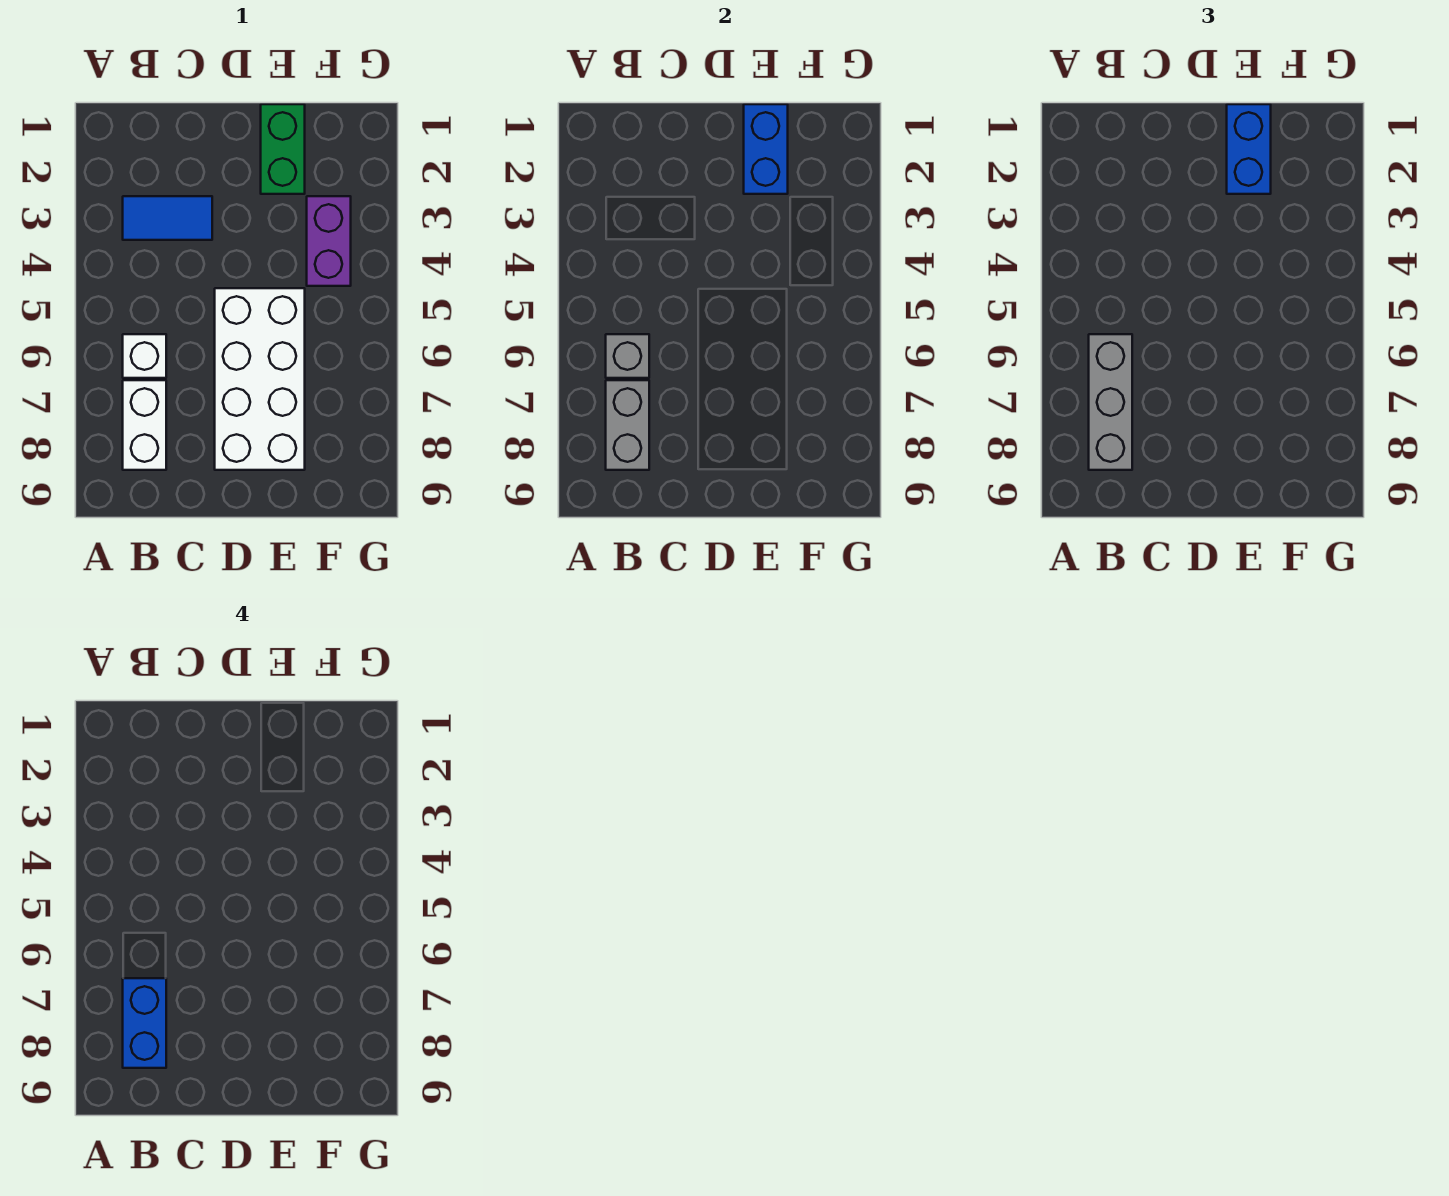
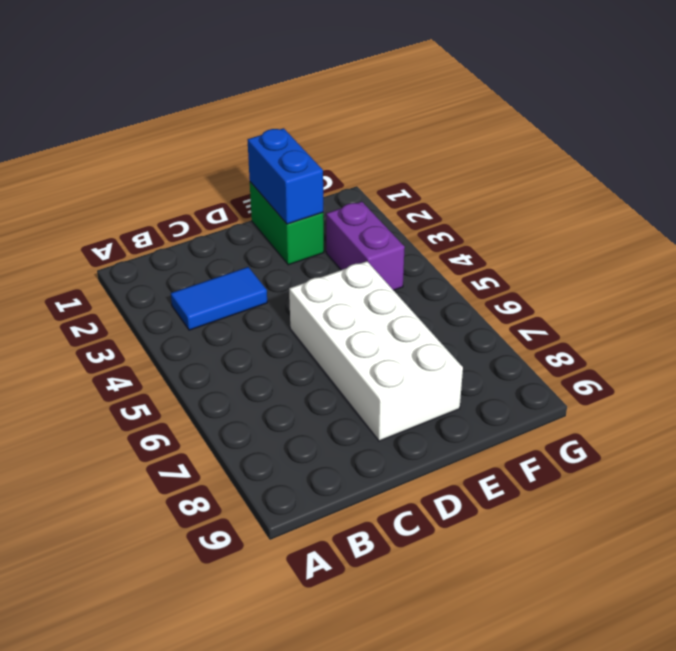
none -> white brick B6 level 1
none -> white brick B7:B8 level 1
none -> grey brick B6 level 2

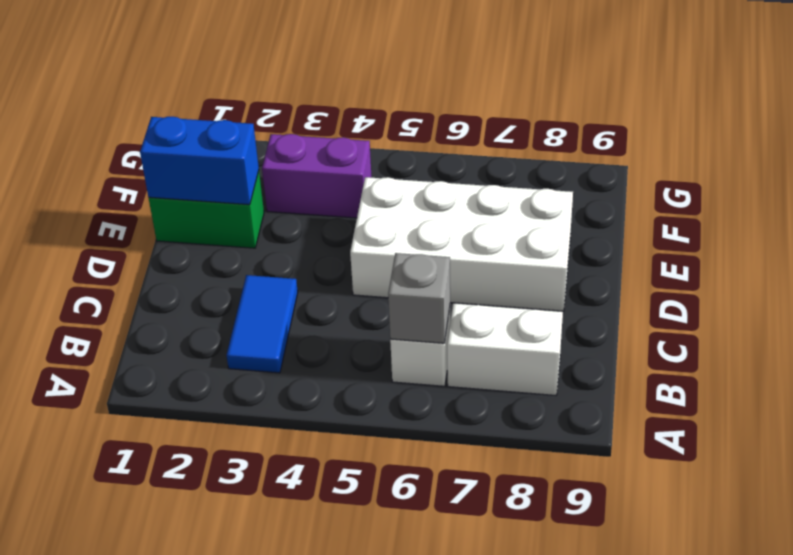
none -> grey brick B7:B8 level 2
none -> grey brick B6:B8 level 3
none -> blue brick E1:E2 level 3

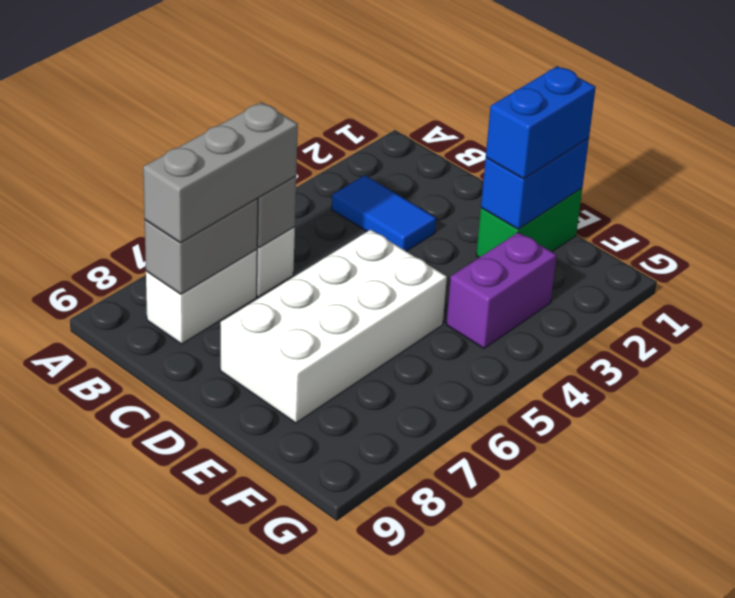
none -> blue brick B7:B8 level 4

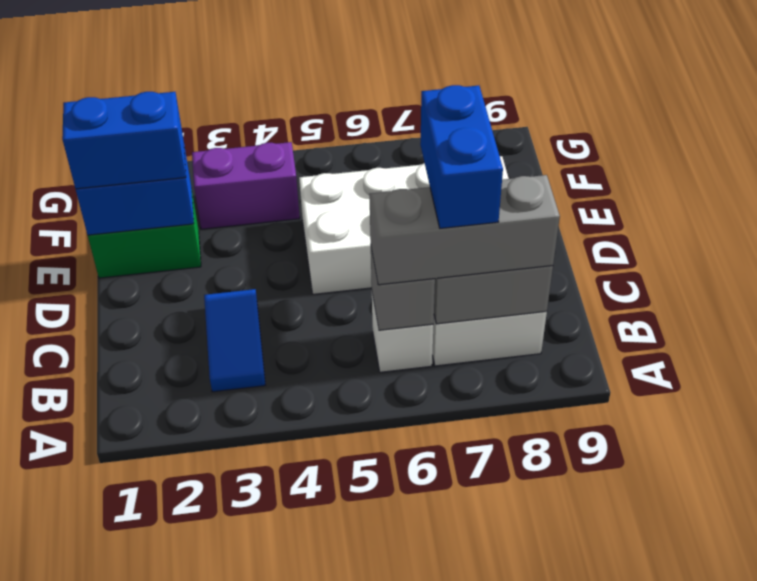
blue brick B7:C7 level 4 -> blue brick B7:B8 level 4

